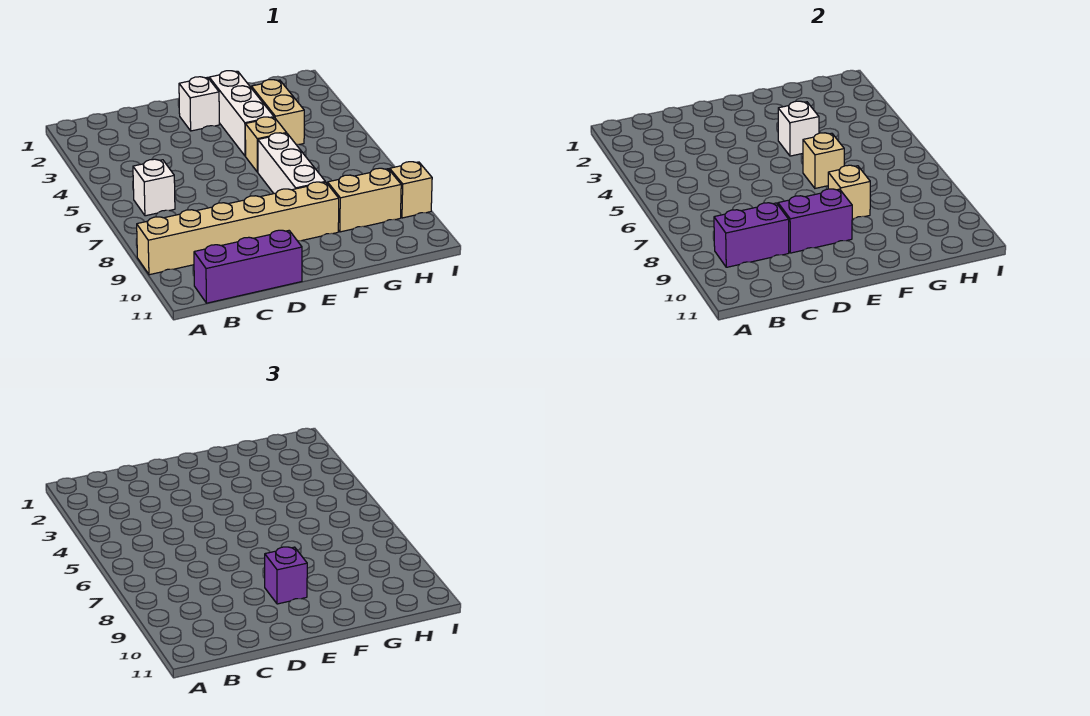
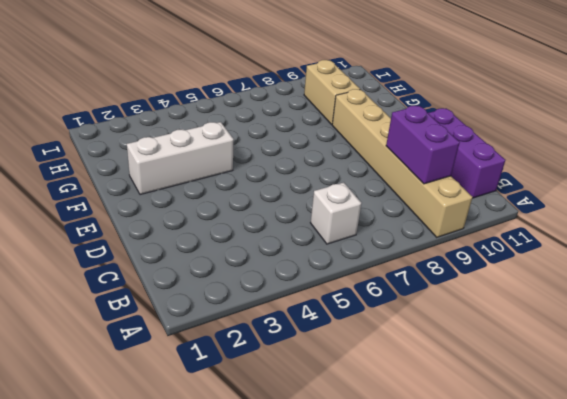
none -> white brick E2 level 1
none -> tan brick F5 level 1
none -> white brick F6:F8 level 1

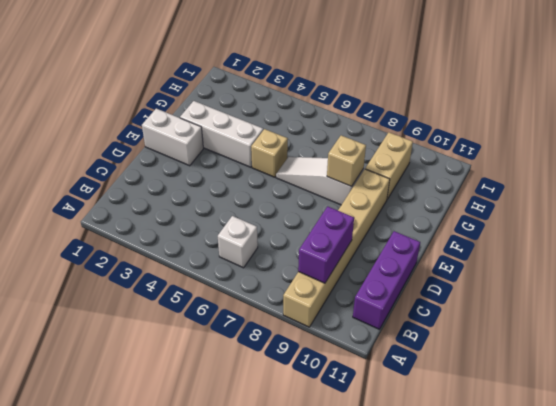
white brick E1:E2 level 1 -> white brick E2 level 1
white slope F6:F8 level 1 top 8 -> white brick F6:F8 level 1
none -> tan brick G3:G4 level 1
none -> tan brick I9 level 1
none -> purple brick D9:E9 level 2

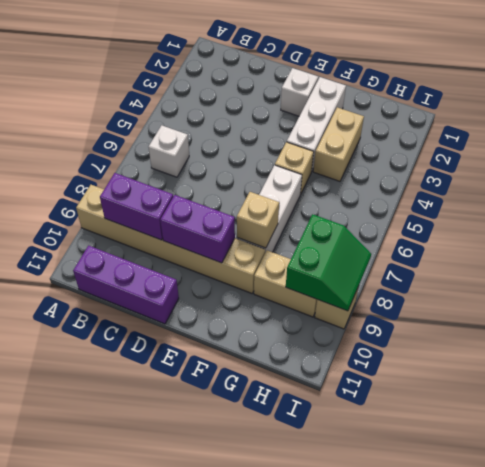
green slope H8:I9 level 2 top H -> none
none -> white brick F4 level 2
none -> tan brick F6 level 2
none -> purple brick E9 level 3

